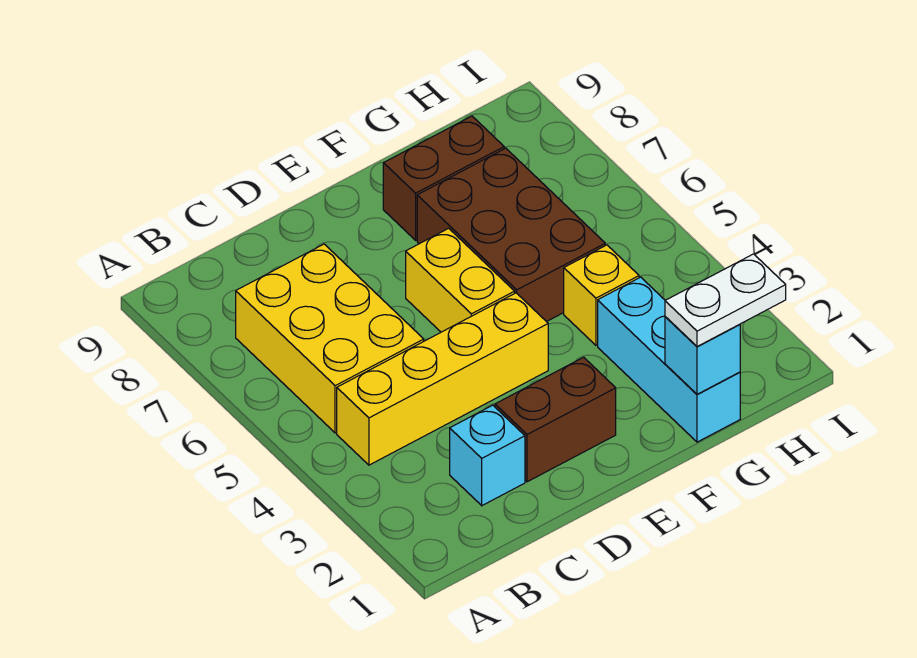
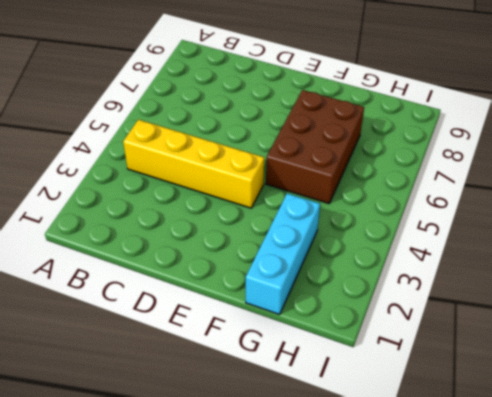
none -> yellow brick B5:C7 level 1
none -> cyan brick C2 level 1

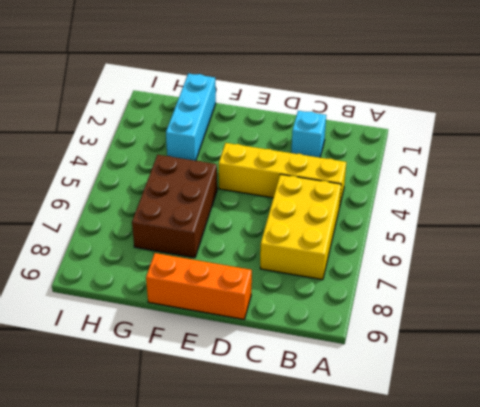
orange brick D9:F9 level 1 -> none
none -> brown brick D2:E2 level 1
none -> yellow brick E5:E6 level 1

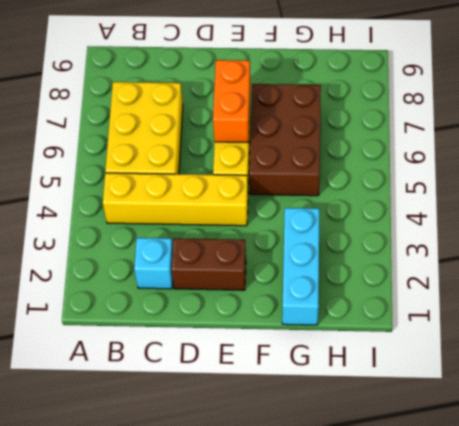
orange brick E6:E7 level 2 -> none
none -> brown brick F8:G8 level 1
none -> yellow brick G4 level 1

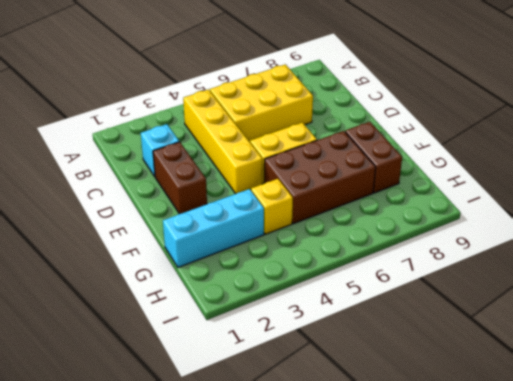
none -> cyan brick G1 level 2
none -> white plate G1:H1 level 3

